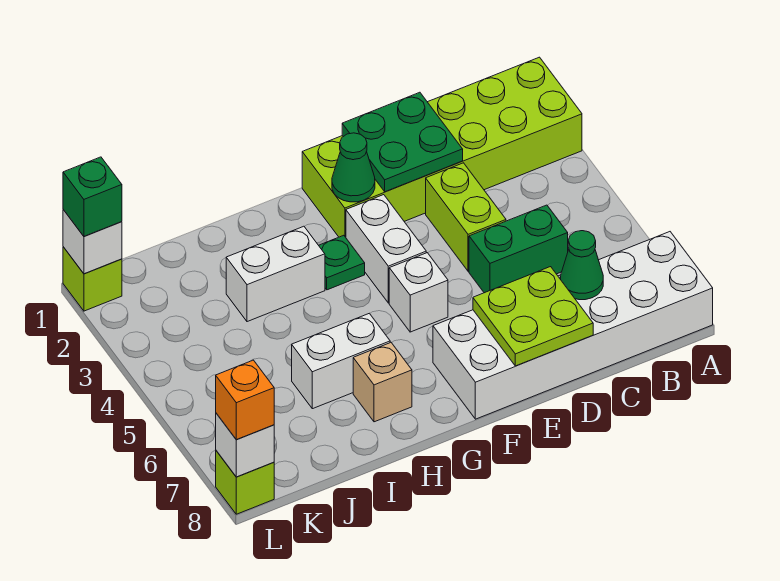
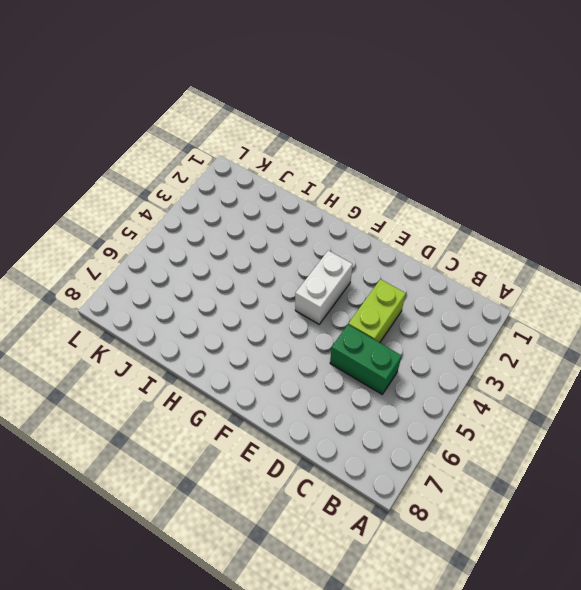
none -> lime brick A1:F2 level 1
none -> white brick A7:F8 level 1
none -> white brick F5 level 1

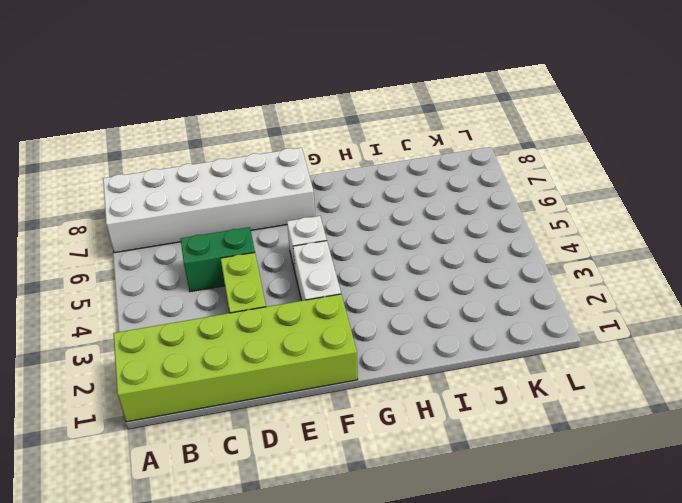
none -> green plate G3 level 1
none -> white brick H3:I3 level 1
none -> white brick H6:I6 level 1

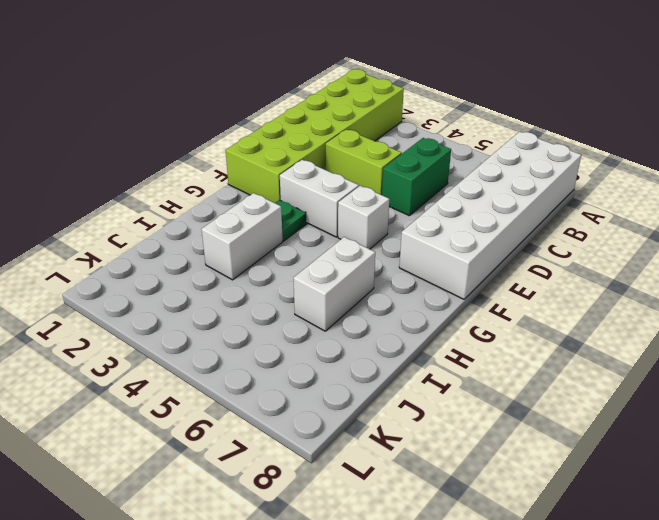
none -> tan brick H7 level 1
none -> lime brick L1 level 1
none -> lime brick L8 level 1

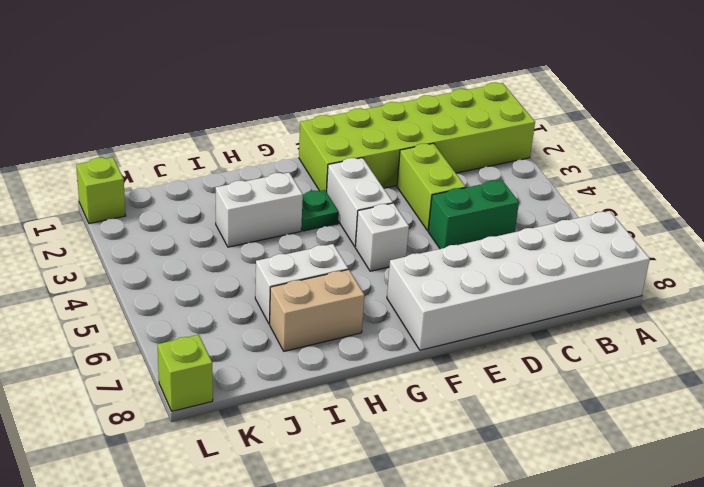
tan brick H7:I7 level 1 -> tan brick H7 level 1
none -> green cone C7 level 2
none -> green plate D1:E2 level 2
none -> lime plate D7:E8 level 2

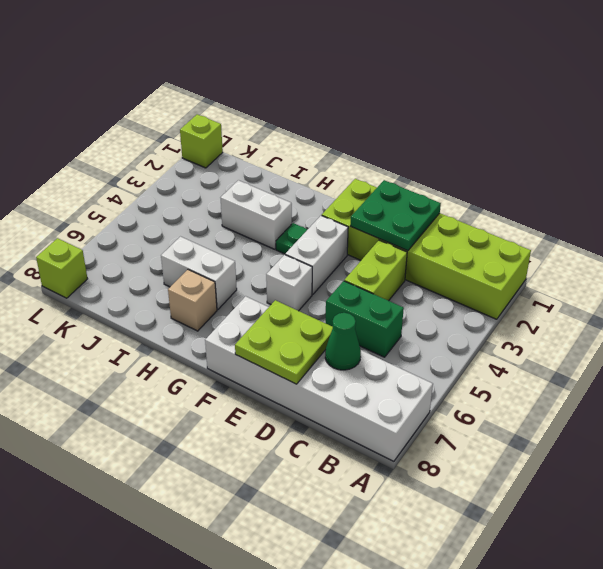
none -> green cone F2 level 2
none -> white brick L1 level 2
none -> white brick L8 level 2

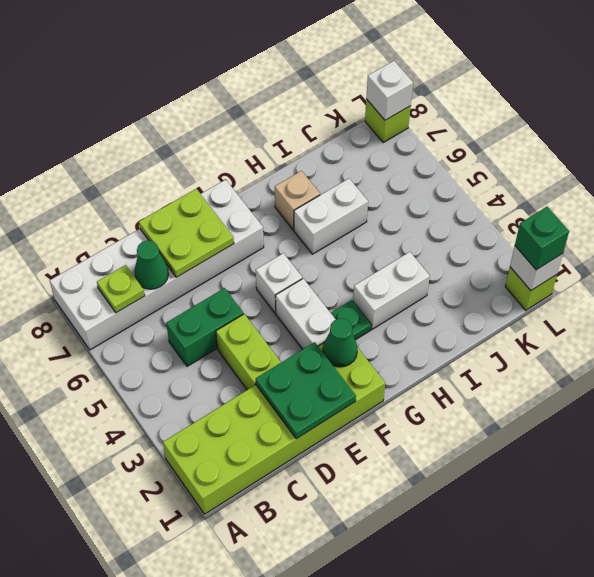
lime plate B7 level 2 -> none
none -> orange brick L8 level 3

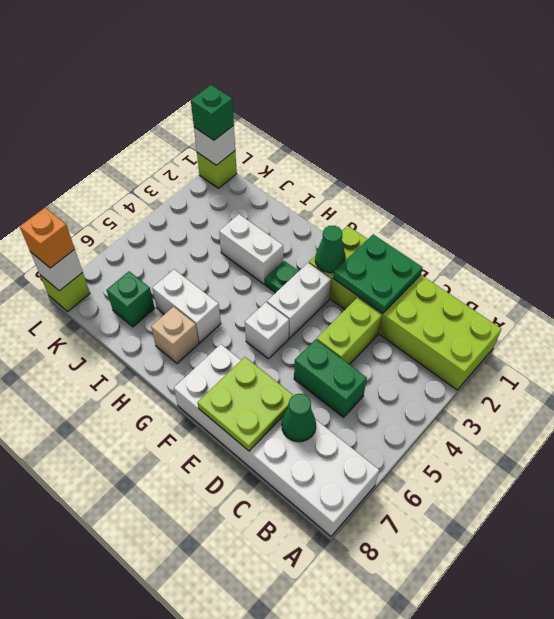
green brick J7 level 1 -> none

